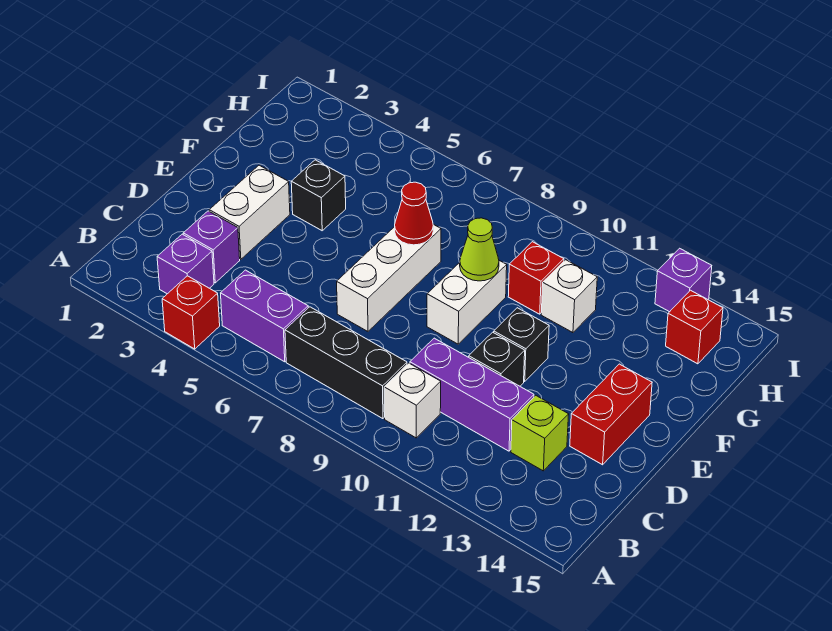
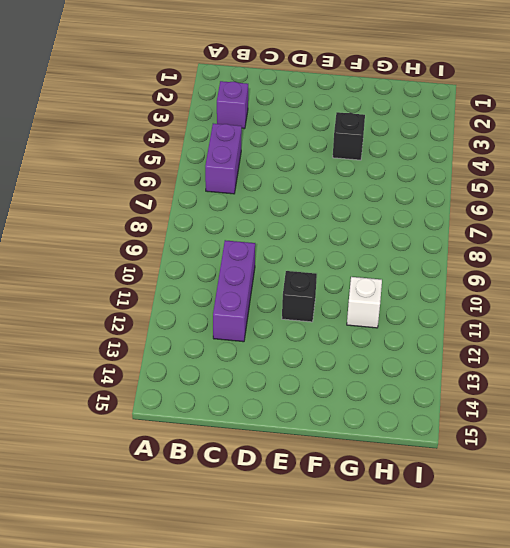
none -> red brick A4 level 1
none -> black brick B7:B9 level 1
none -> white brick B10 level 1

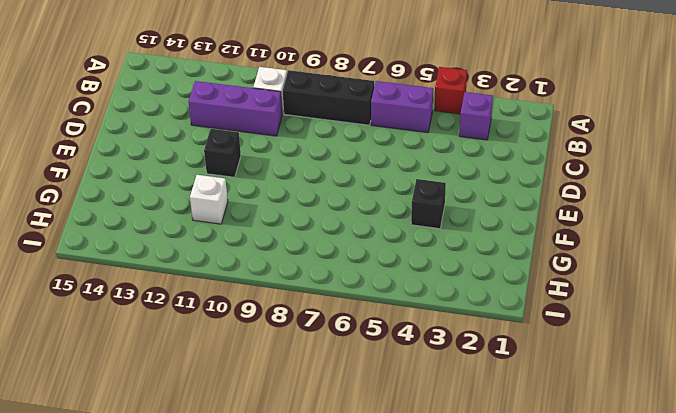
none -> purple brick C3 level 1
none -> lime brick C13 level 1
none -> white brick D3:E3 level 1

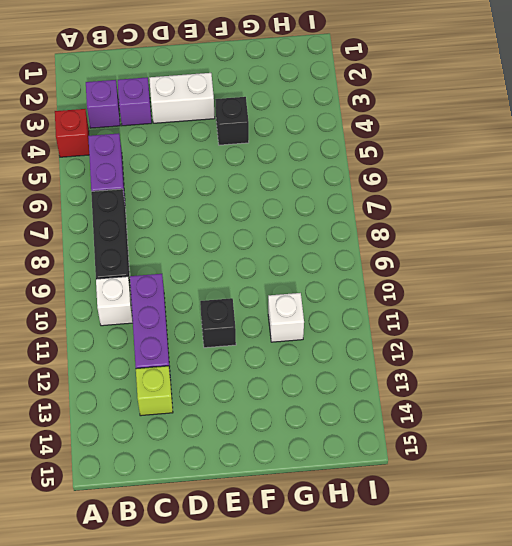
none -> white brick D7:F7 level 1
none -> black brick D11 level 1
none -> red brick D14:E14 level 1

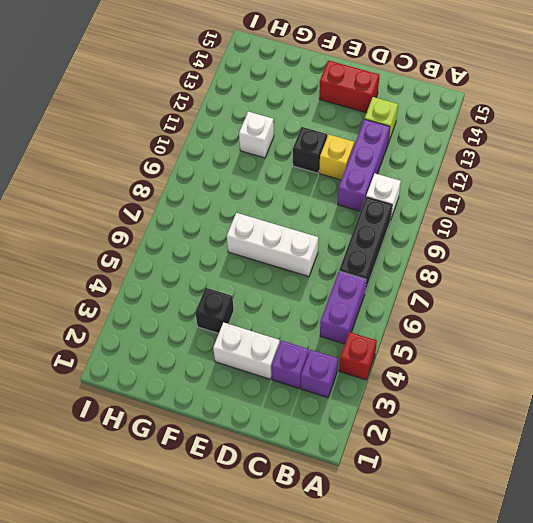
yellow brick D11 level 1 -> black brick D11 level 1
none -> white brick E9:F9 level 1
none -> red brick G10 level 1
none -> red brick H14 level 1

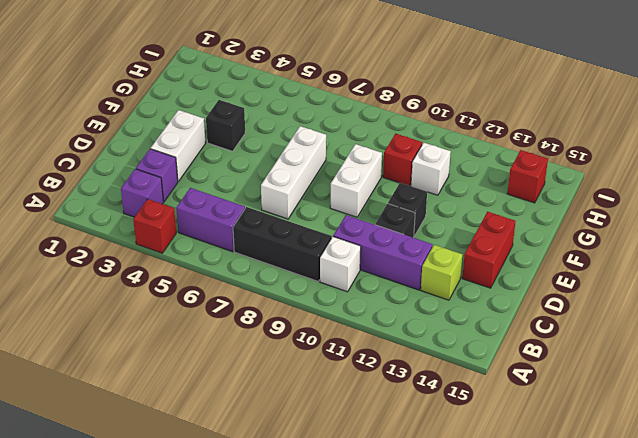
none -> purple brick I13 level 1
none -> red cone F7 level 2
none -> lime cone F9 level 2

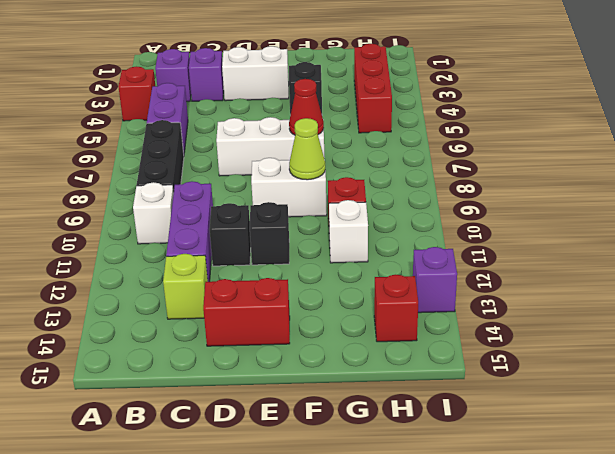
red brick H3:H5 level 1 -> none

